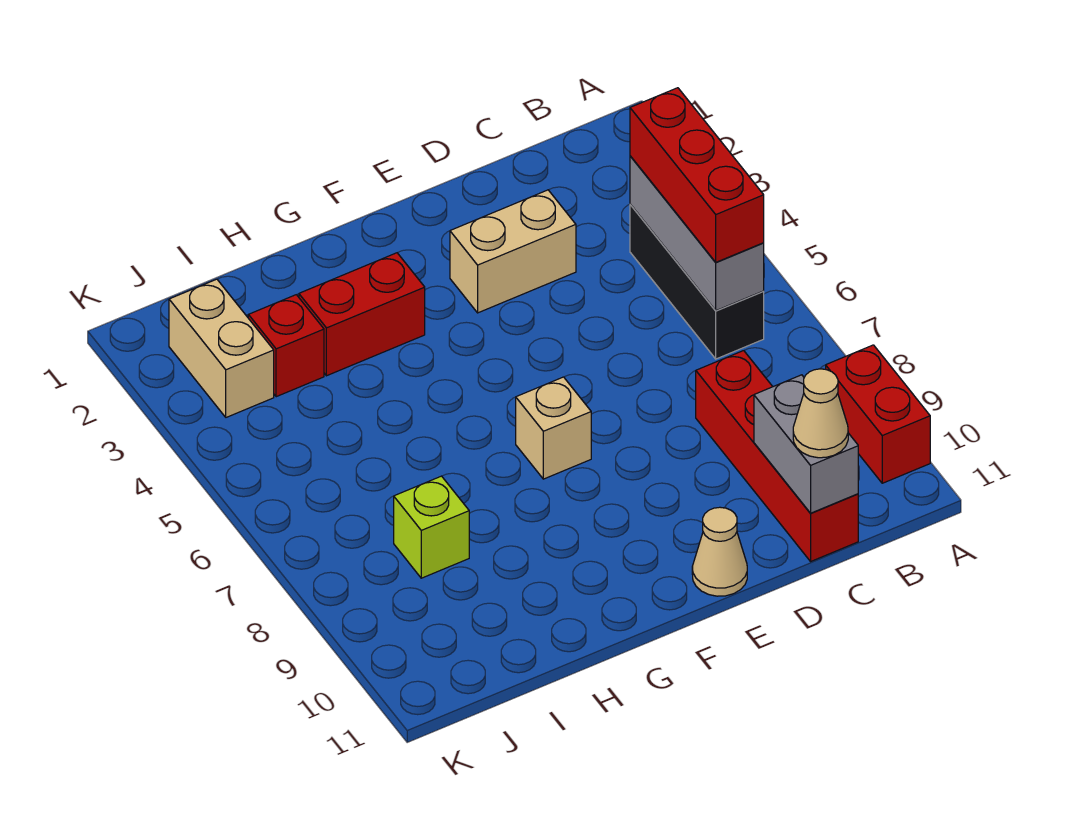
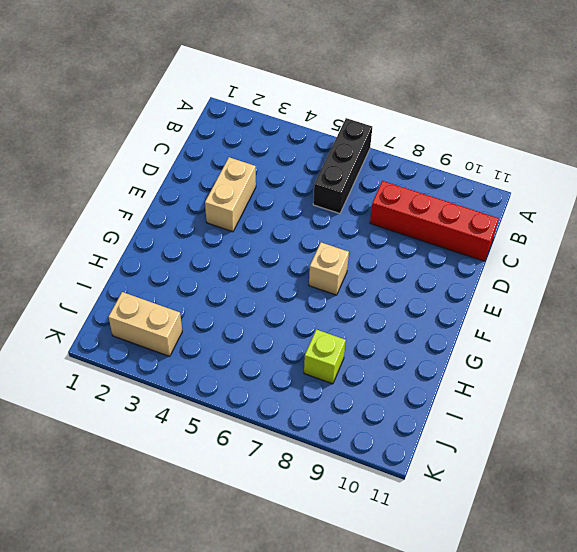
black brick A6:C6 level 1 -> black brick B4:B6 level 1
none -> red brick A9:A10 level 1
none -> tan cone E11 level 1
none -> red brick G3:H3 level 1

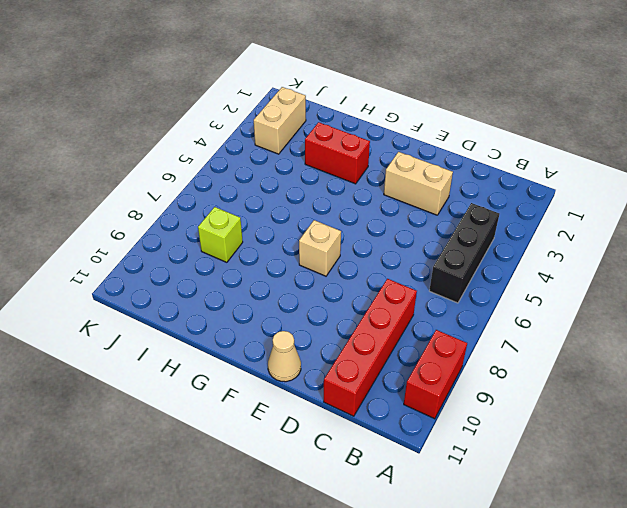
none -> red brick I3 level 1
none -> grey brick B4:B6 level 2
none -> grey brick C10:C11 level 2

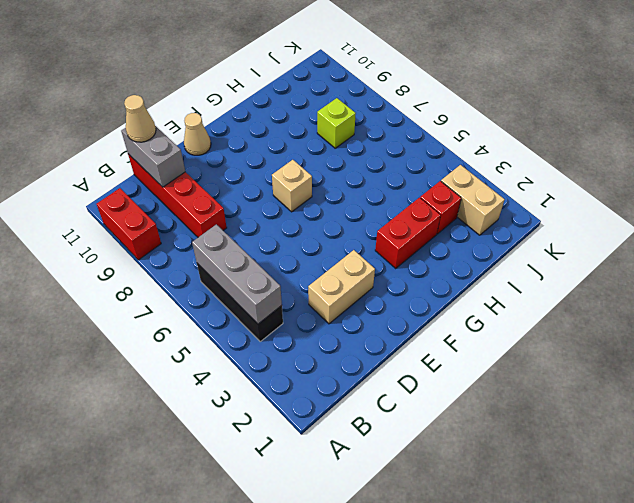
none -> red brick B4:B6 level 3

